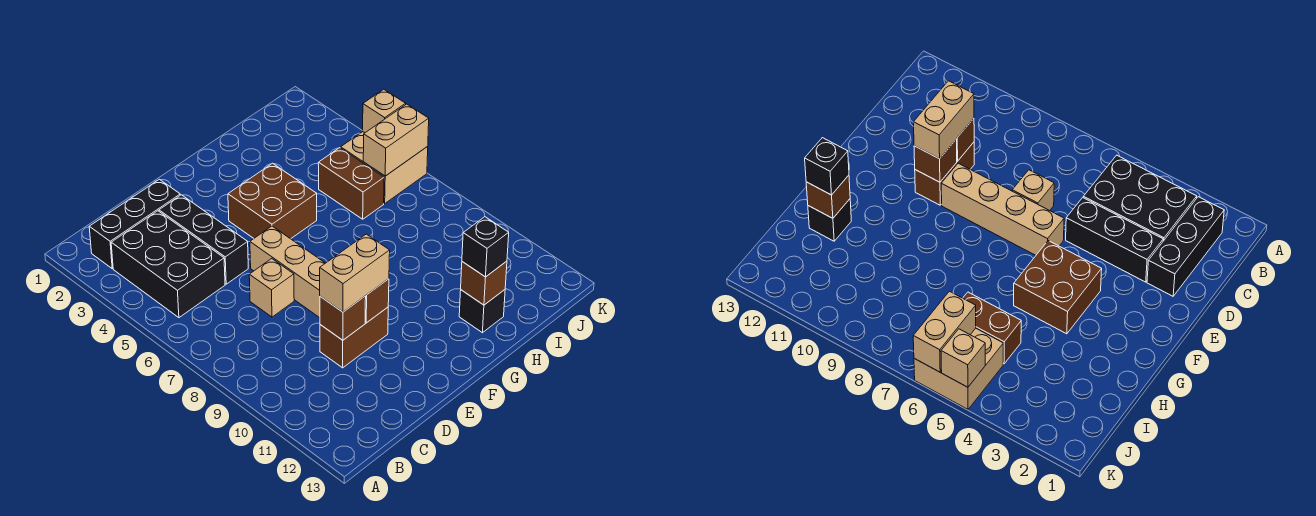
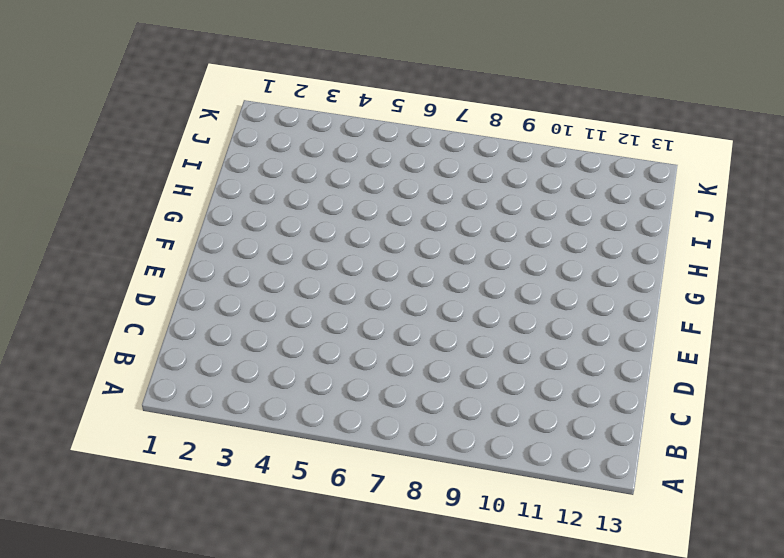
none -> black brick B2:D2 level 1
none -> black brick B3:C5 level 1
none -> black brick D3:D5 level 1

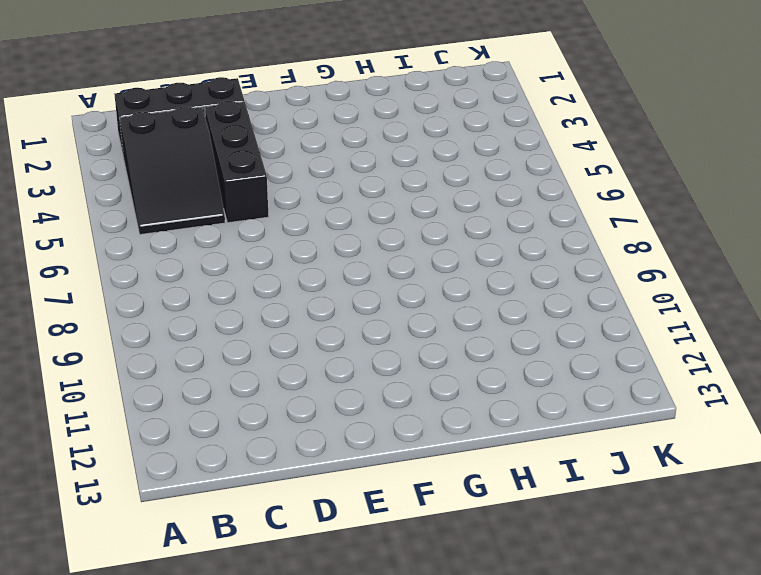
black slope B3:C5 level 1 top 3 -> black brick B3:C5 level 1
none -> tan brick D7 level 1
none -> brown brick D10:E10 level 1
none -> tan brick E6:E9 level 1

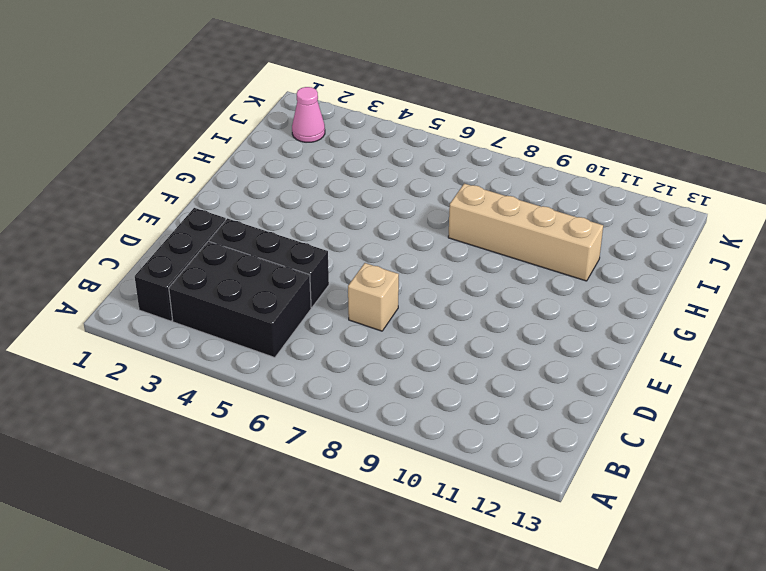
tan brick H8:H11 level 1 -> tan brick E6:E9 level 1
pink cone J2 level 1 -> none
none -> brown brick D10:E10 level 1
none -> brown brick F4:G5 level 1
none -> black brick H12 level 1

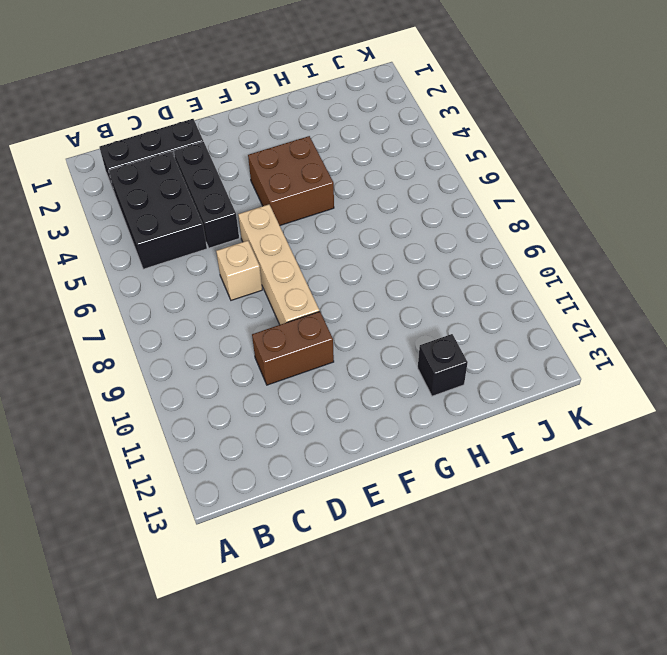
none -> brown brick I5:I6 level 1
none -> tan brick J5:K6 level 1
none -> brown brick D10 level 2

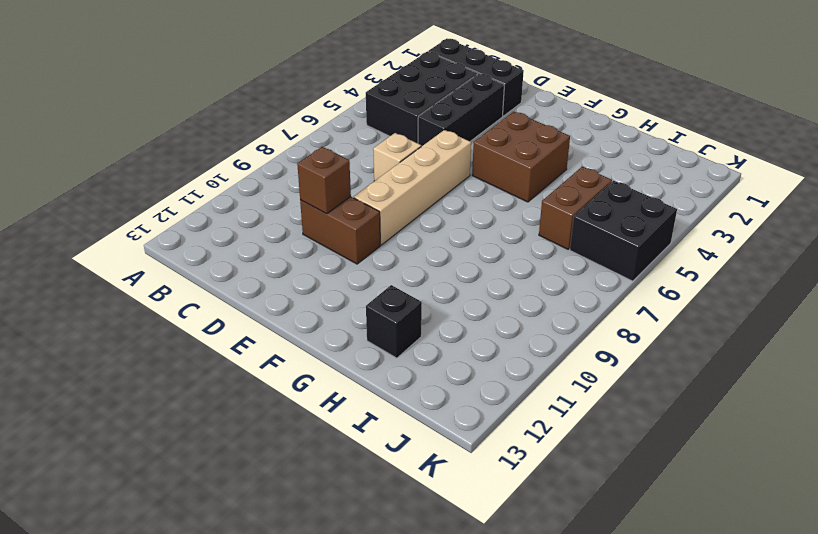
black brick J5:K6 level 1 -> tan brick J5:K6 level 1
none -> brown brick E10 level 2
none -> brown brick H12 level 2
none -> tan brick J6:K6 level 2

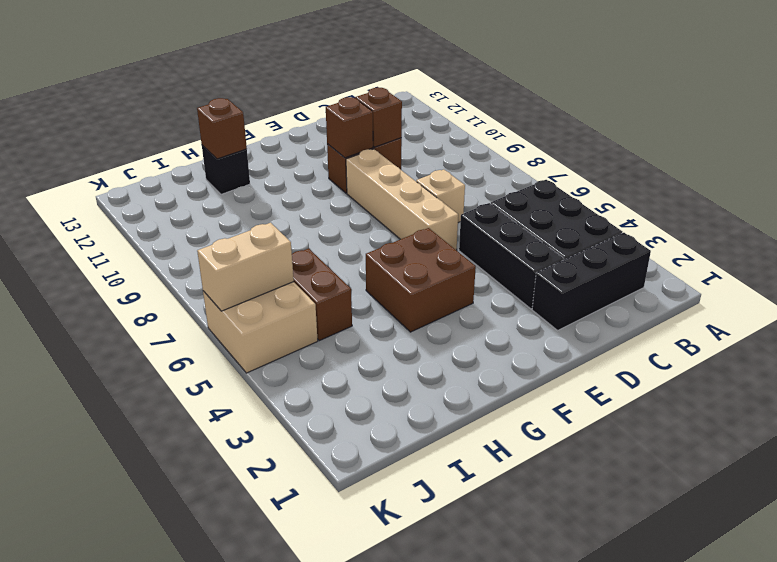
none -> tan brick K5 level 2
none -> tan brick D10:E10 level 3
none -> black brick H12 level 3

